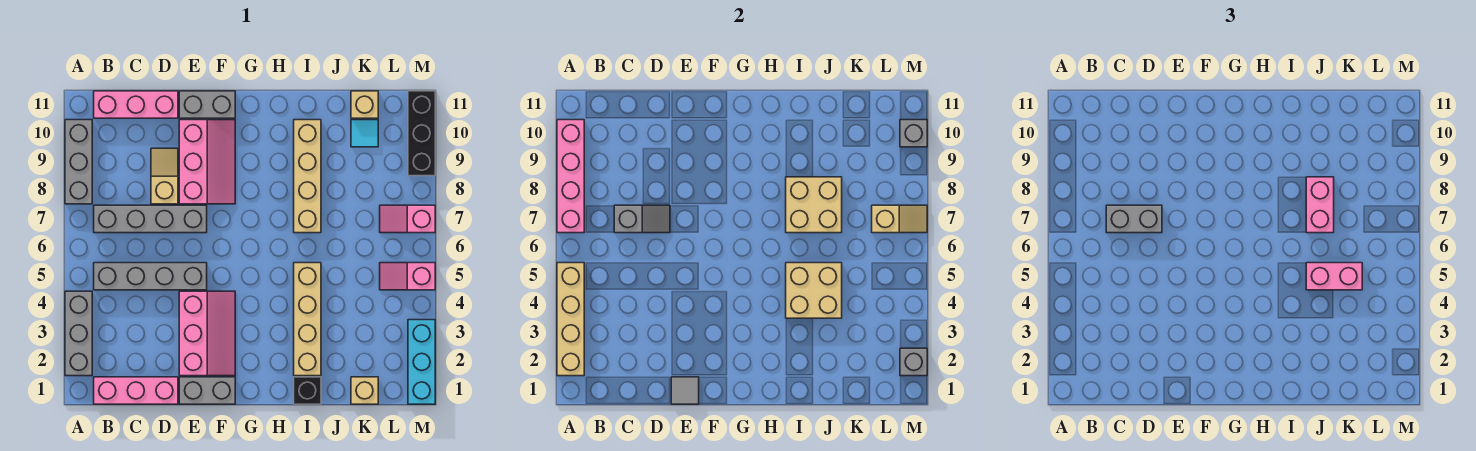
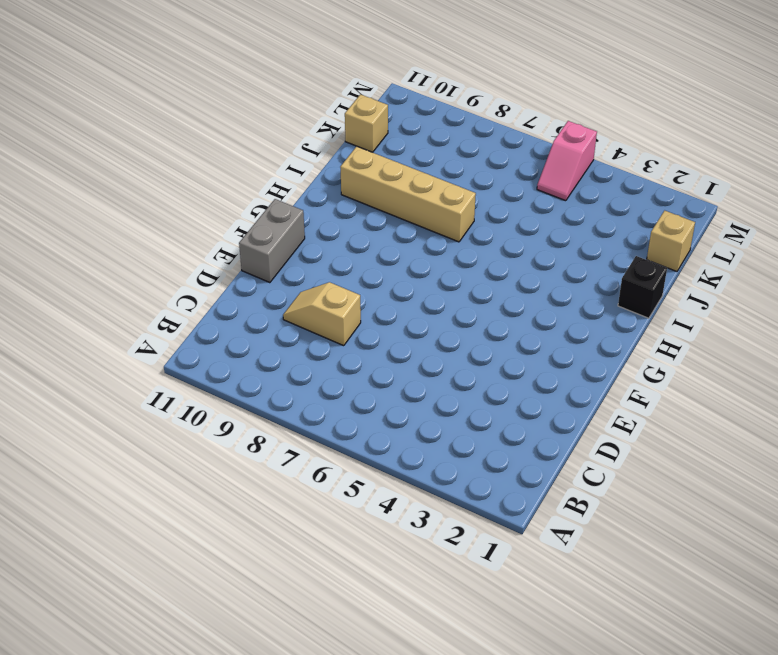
none -> grey brick A2:A4 level 1
none -> grey brick A8:A10 level 1
none -> pink brick B1:D1 level 1
none -> grey brick B5:E5 level 1

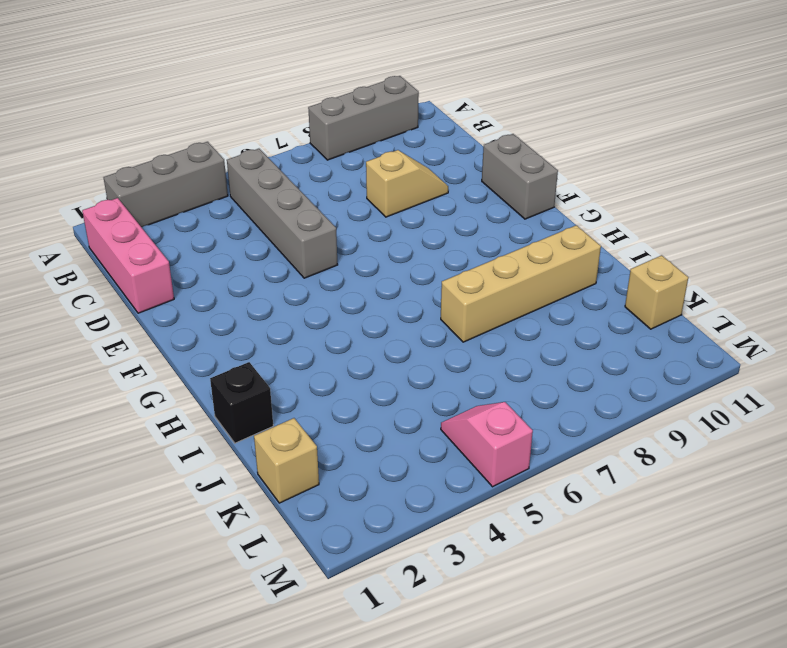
none -> grey brick B7:E7 level 1
none -> pink brick B11:D11 level 1
none -> grey brick E1:F1 level 1
none -> pink slope E2:F4 level 1 top E

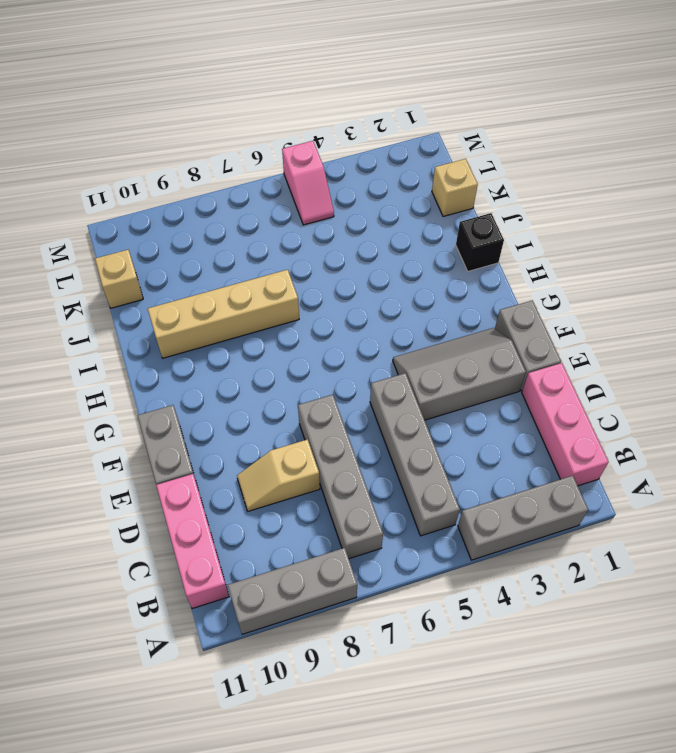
grey slope E2:F4 level 1 top E -> pink slope E2:F4 level 1 top E
none -> pink slope E8:F10 level 1 top E
none -> tan brick I2:I5 level 1
none -> cyan tile K10 level 1
none -> pink slope L7:M7 level 1 top M

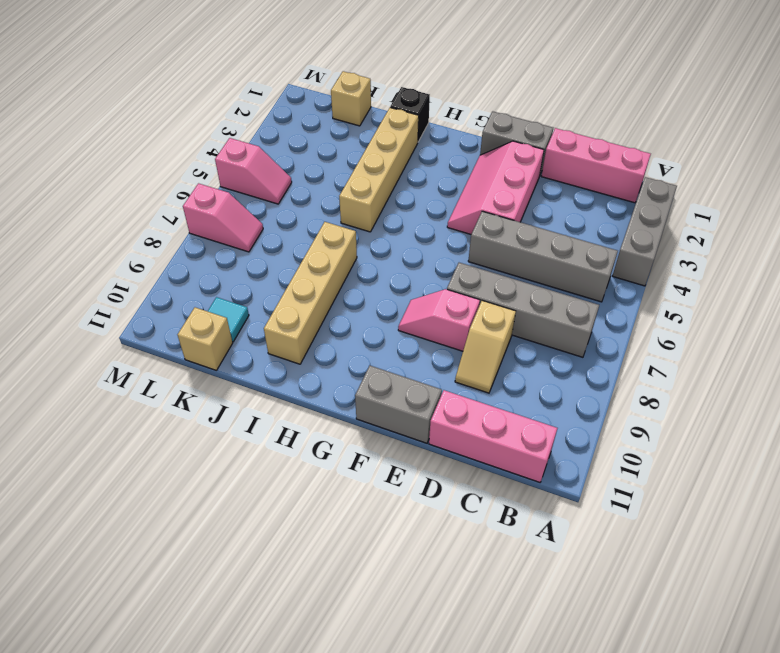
pink slope E8:F8 level 1 top E -> pink slope E8:F10 level 1 top E
none -> grey brick A8:A10 level 1
none -> cyan brick M1:M3 level 1
none -> black brick M9:M11 level 1
none -> tan brick A2:A5 level 2

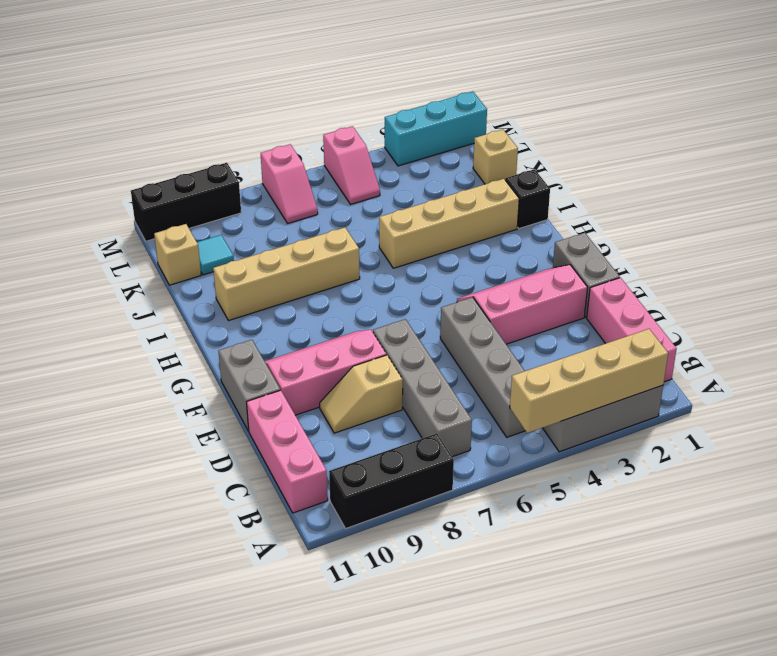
black brick A8:A10 level 1 -> grey brick A8:A10 level 1
none -> pink brick A7:A10 level 2
none -> grey slope C7:D7 level 2 top C
none -> grey tile E1 level 2
none -> tan brick I4:J5 level 2

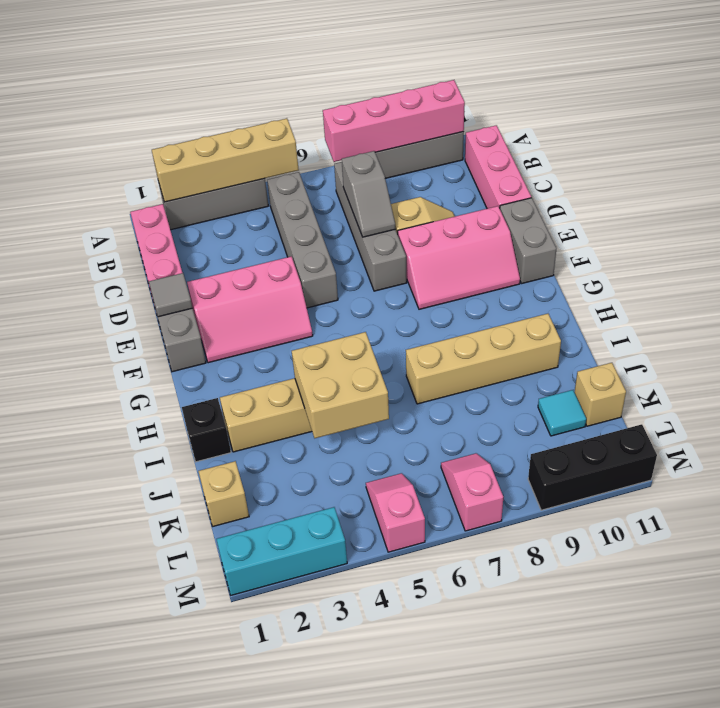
none -> tan brick I7:J8 level 2
none -> tan slope L7:M7 level 2 top L
none -> grey brick M2 level 2
none -> grey brick M10 level 2

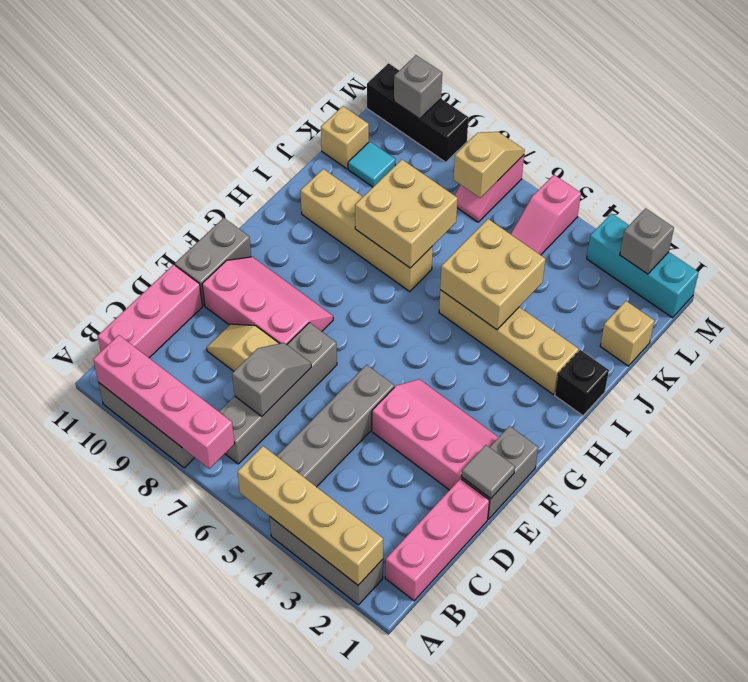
none -> grey brick C7:D7 level 3
none -> pink brick J5:K5 level 3
none -> pink brick J7:J8 level 3

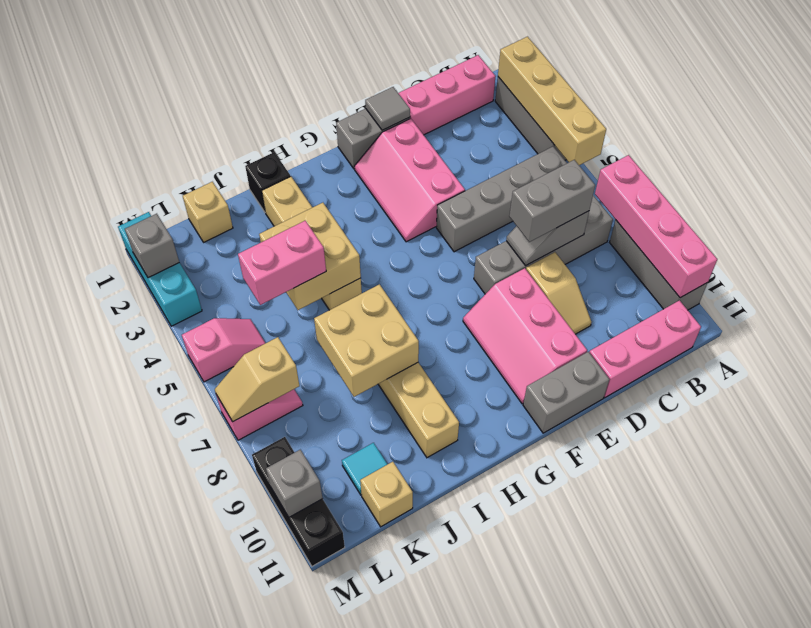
none -> pink brick J7:J8 level 3

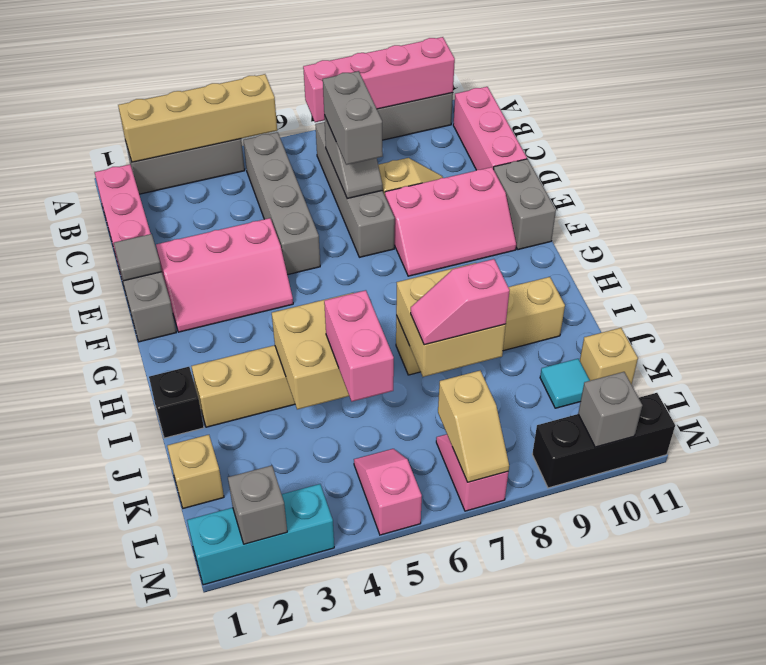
pink slope J7:J8 level 3 top 8 -> pink brick J7:J8 level 3

